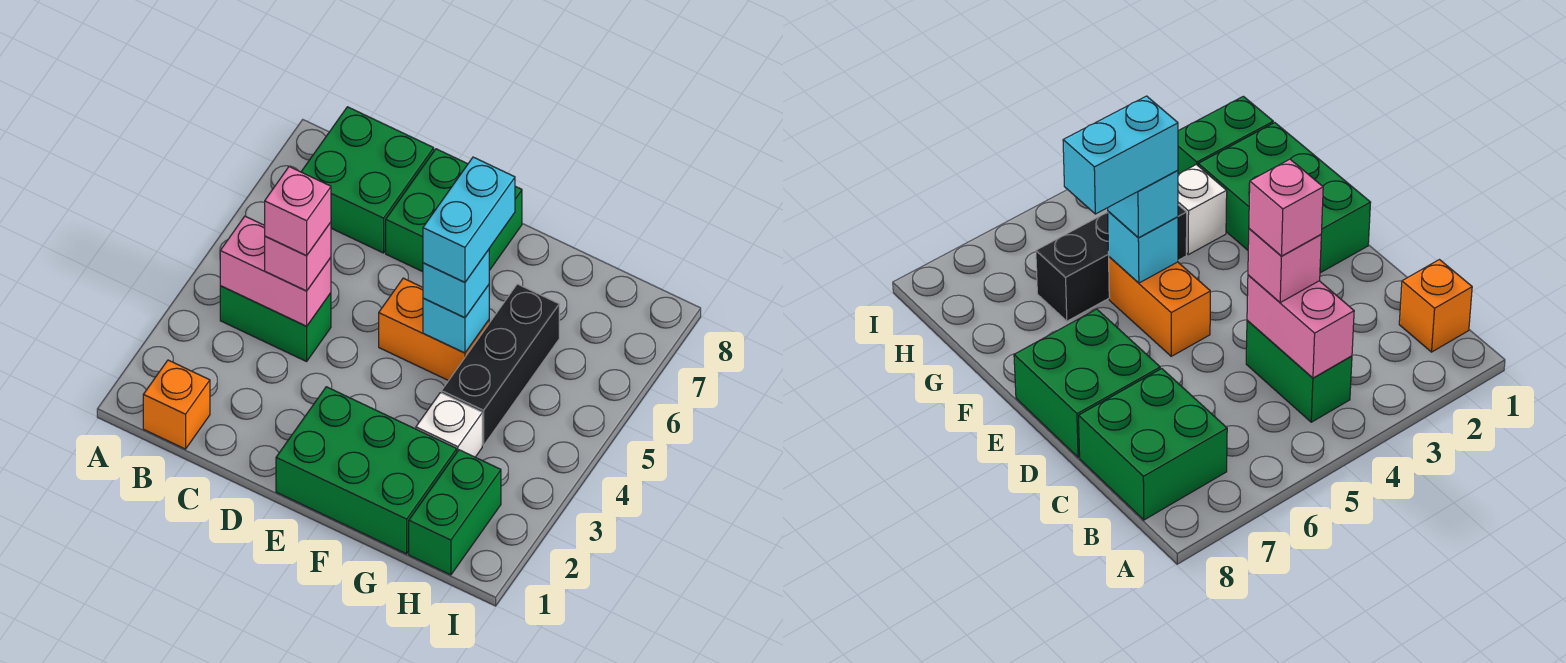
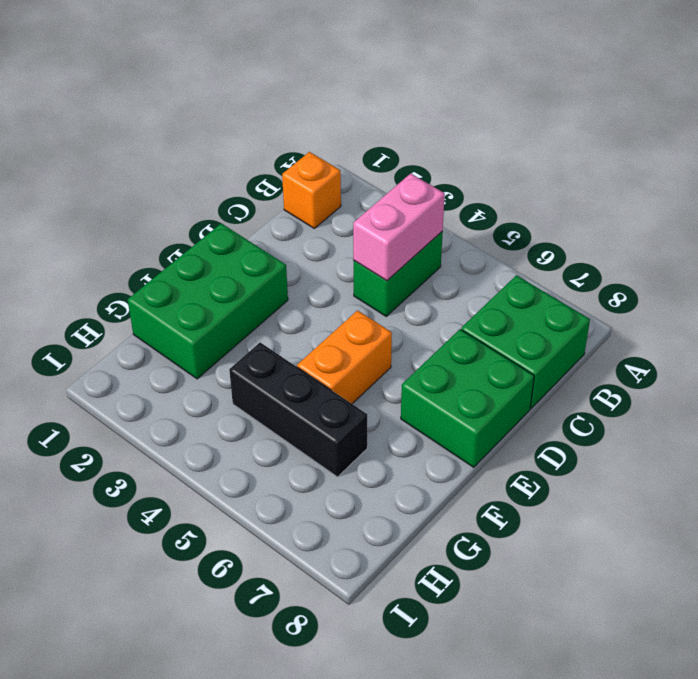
none -> white brick G3 level 1
none -> green brick H1:H2 level 1
none -> cyan brick F5 level 2

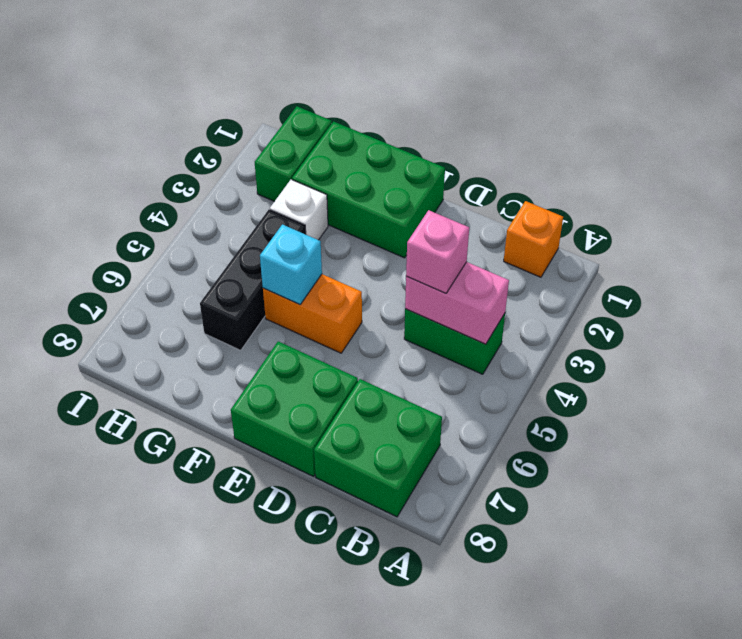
none -> cyan brick F5 level 3
none -> pink brick C4 level 4
none -> cyan brick F5:F6 level 4

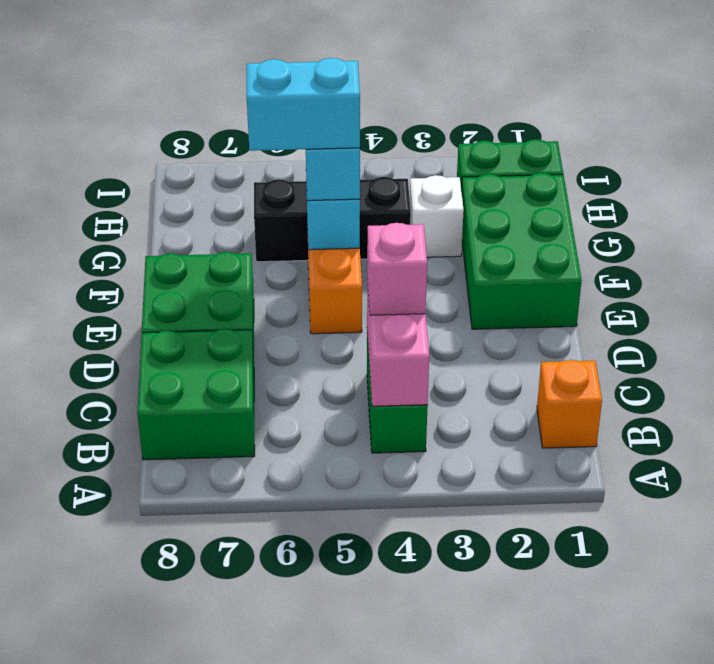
none -> pink brick C4 level 4

